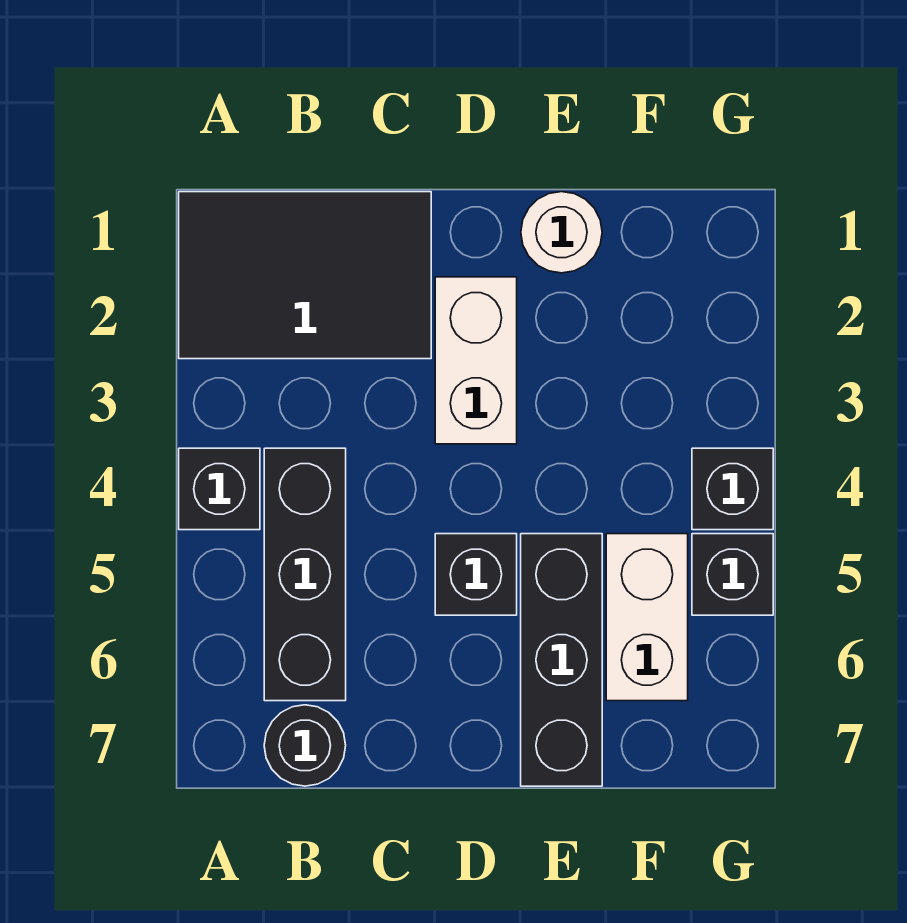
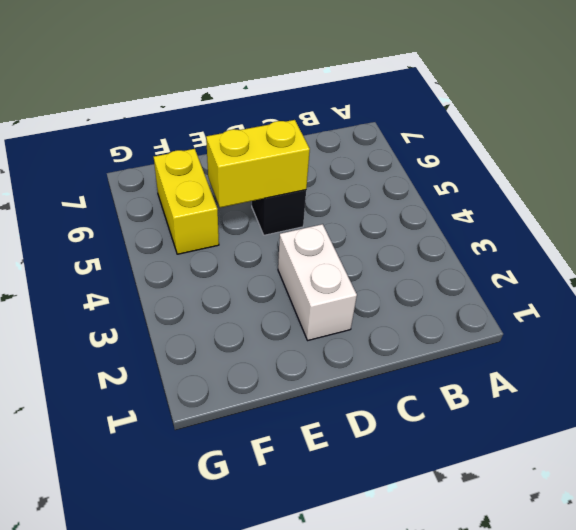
yellow brick D5:E5 level 2 -> none
yellow brick F5:F6 level 1 -> white brick F5:F6 level 1
none -> black tile A1:C2 level 1
none -> black brick A4 level 1

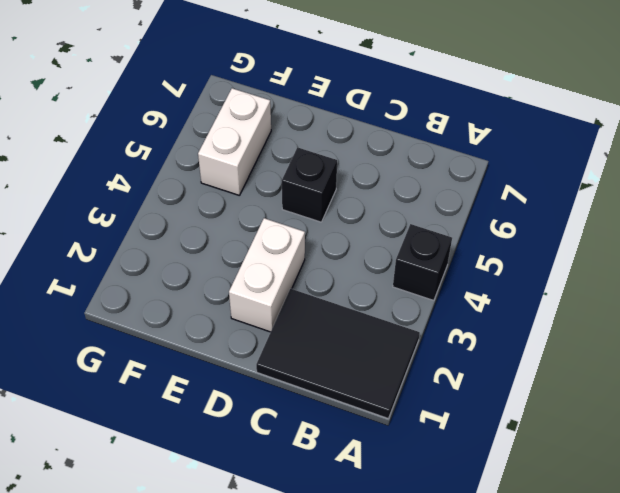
none -> black brick B4:B6 level 1
none -> black round brick B7 level 1

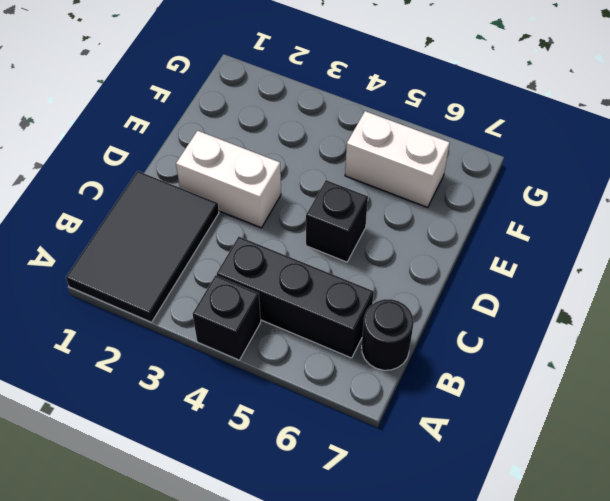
none -> white round brick E1 level 1
none -> black brick E5:E7 level 1

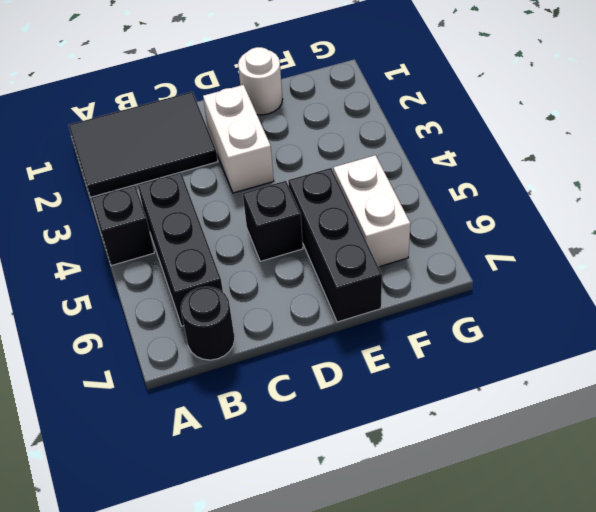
none -> black brick G4 level 1
none -> black brick G5 level 1

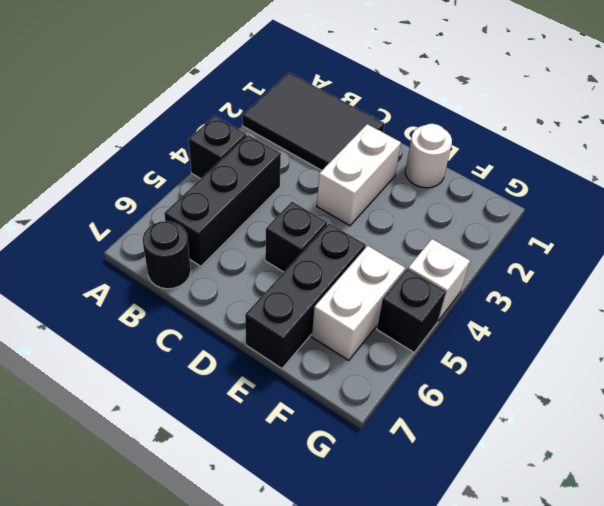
white brick G4 level 1 -> black brick G4 level 1

